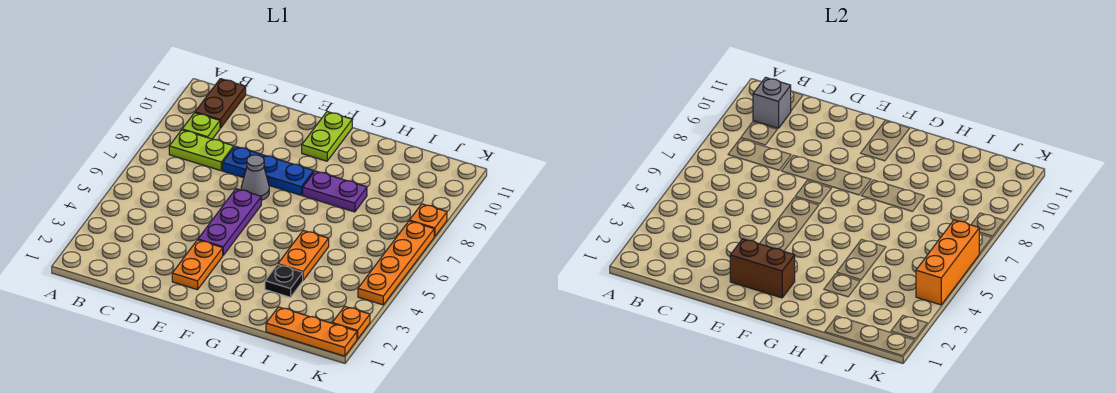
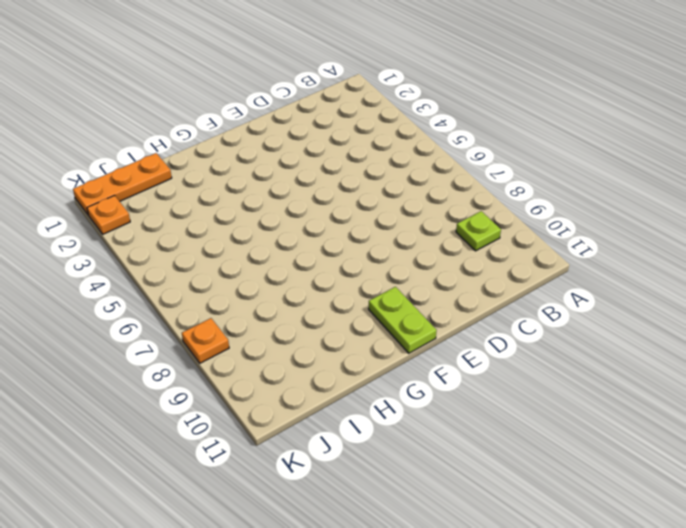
none -> lime plate B8:C8 level 1
none -> brown plate B10:B11 level 1
none -> blue plate D8:F8 level 1

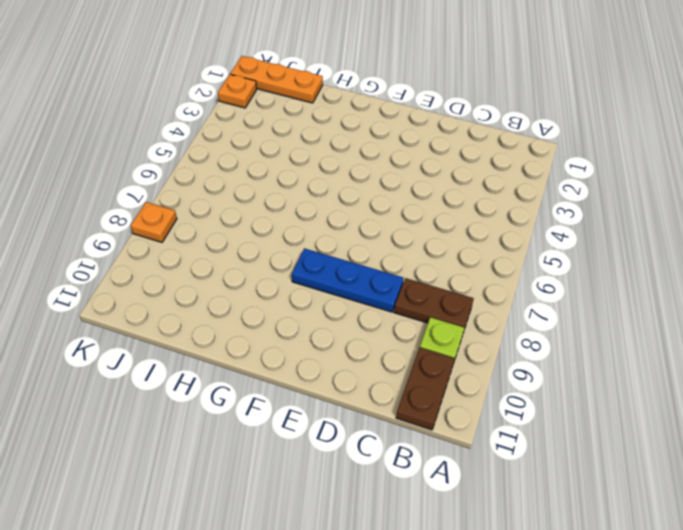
brown plate B8:C8 level 1 -> lime plate B8:C8 level 1
none -> orange plate E2:E3 level 1
none -> purple plate E4:E6 level 1
none -> grey cone E7 level 1

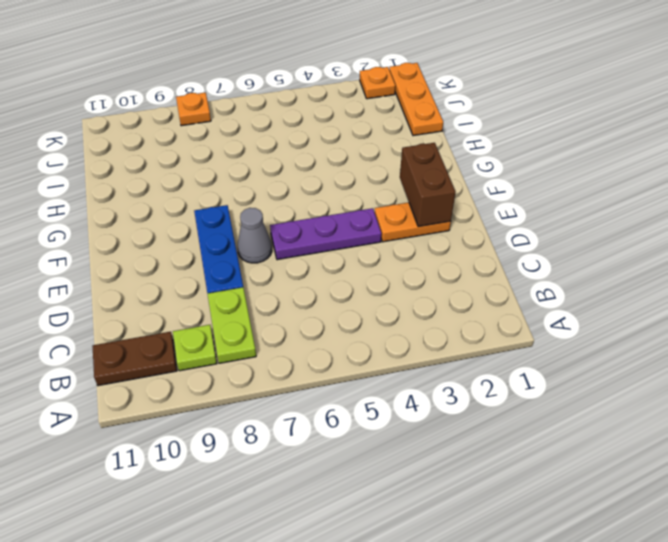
none -> lime plate F10:F11 level 1
none -> purple plate G8:H8 level 1
none -> black plate H3 level 1

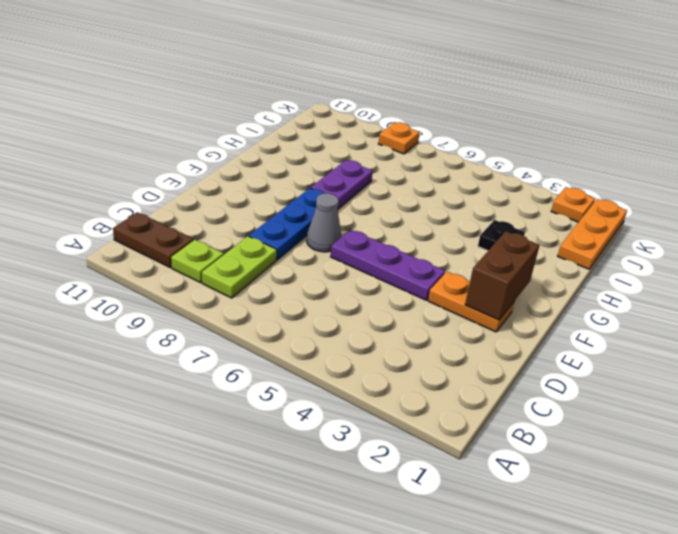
none -> lime plate F10:F11 level 1
none -> orange plate H4:H5 level 1
none -> orange plate K4:K7 level 1

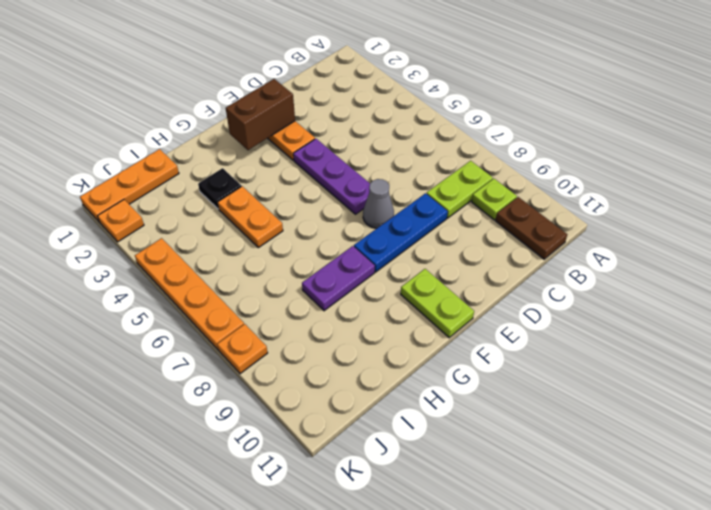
none -> grey brick B10 level 2
none -> orange brick K4:K6 level 2

